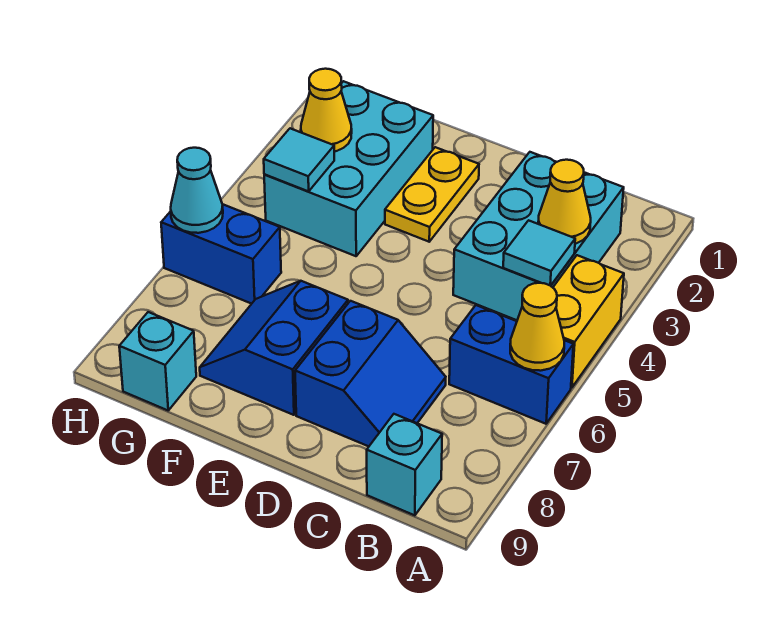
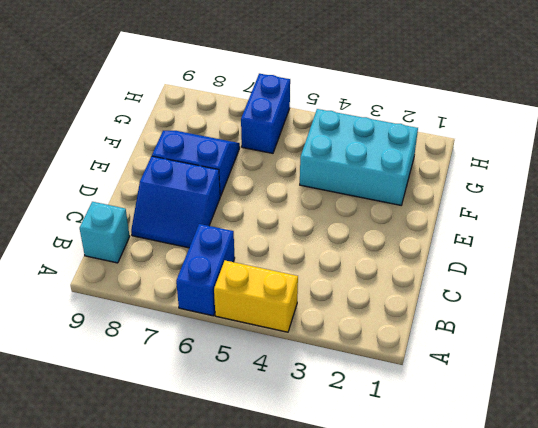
none -> cyan brick B2:C4 level 1
none -> yellow plate E2:E3 level 1
none -> cyan brick G9 level 1

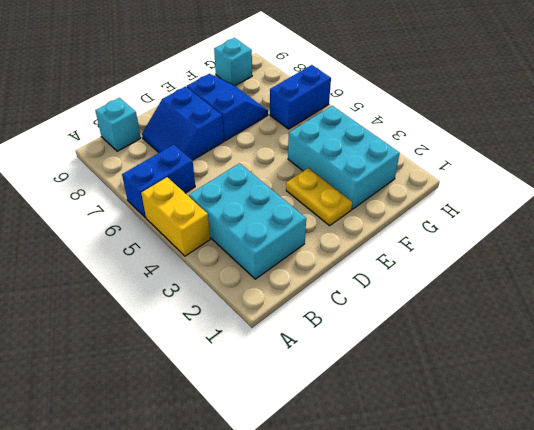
none -> yellow cone A6 level 2
none -> yellow cone B3 level 2
none -> cyan tile B4 level 2

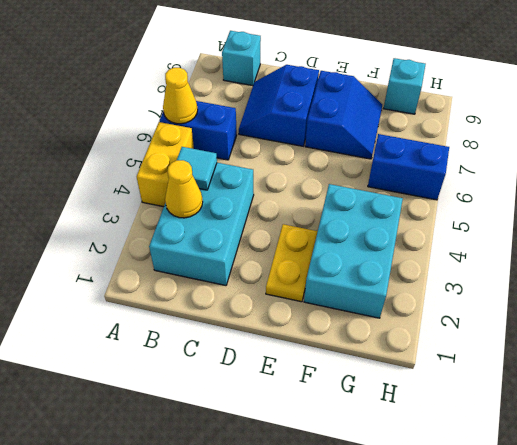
none -> yellow cone G3 level 2
none -> cyan tile G4 level 2
none -> cyan cone H6 level 2

